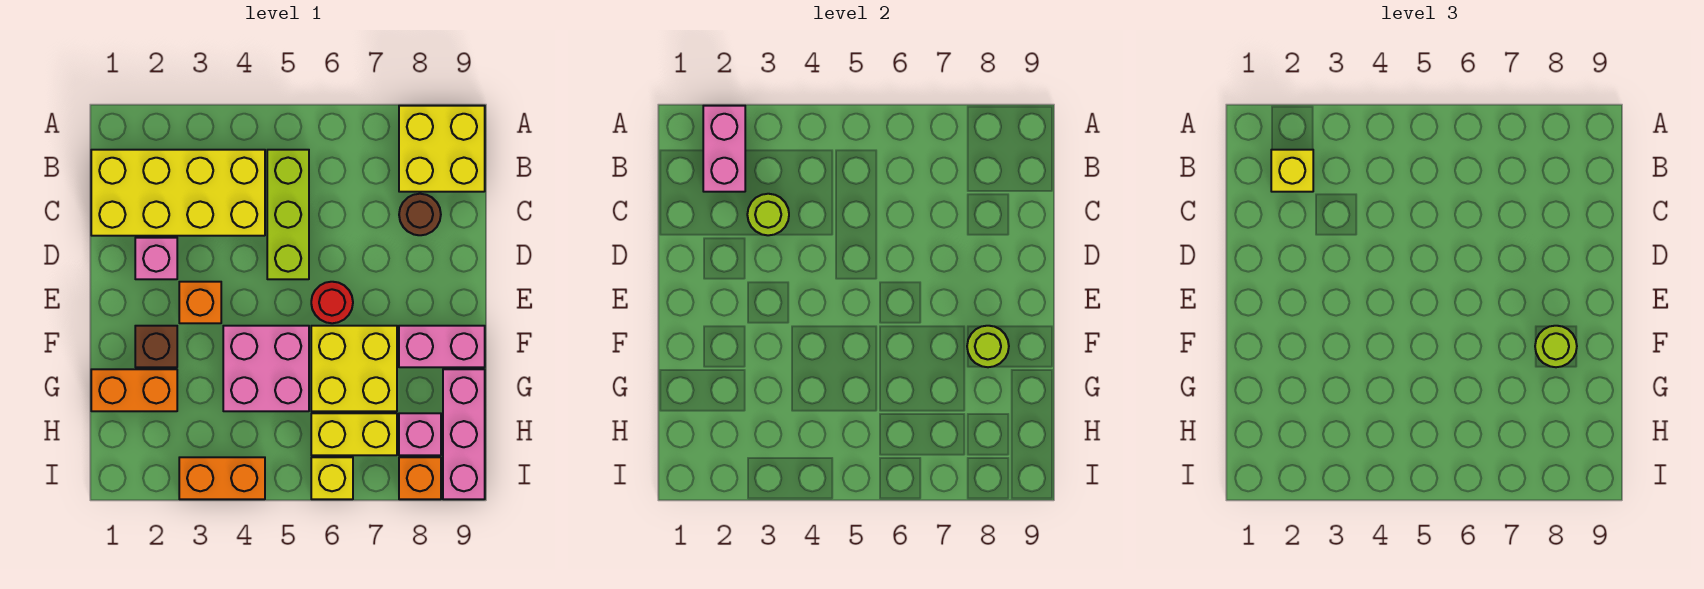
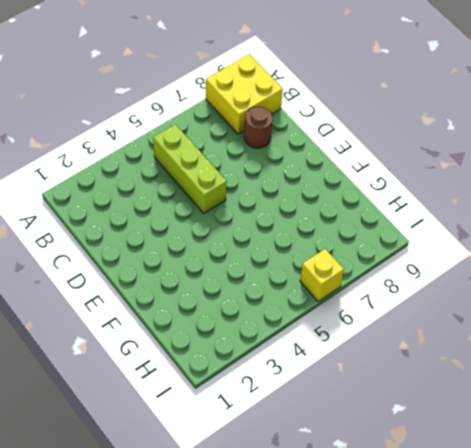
none -> yellow brick B1:C4 level 1
none -> pink brick D2 level 1
none -> orange brick E3 level 1

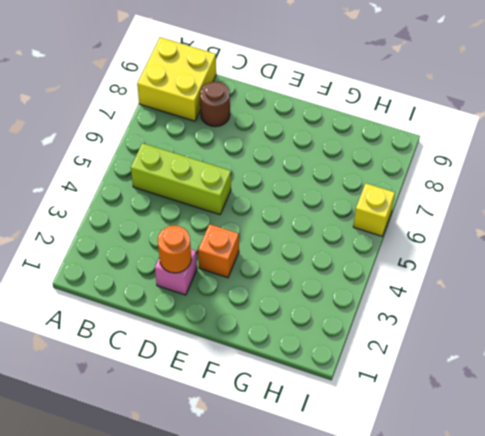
orange round brick D2 level 2 -> none
none -> yellow brick B1:C4 level 1
none -> red round brick E6 level 1
none -> brown brick F2 level 1

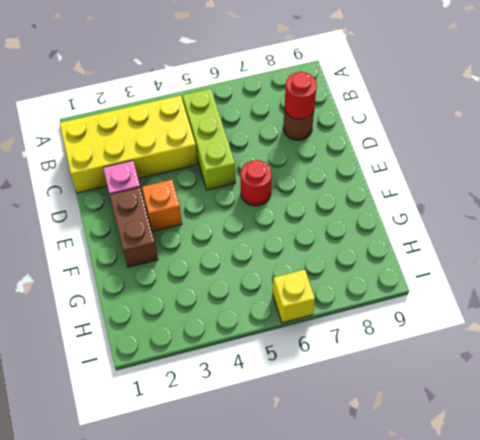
red round brick C8 level 2 -> none
brown brick E2:F2 level 1 -> brown brick F2 level 1
none -> yellow brick A8:B9 level 1
none -> pink brick F4:G5 level 1
none -> yellow brick F6:G7 level 1

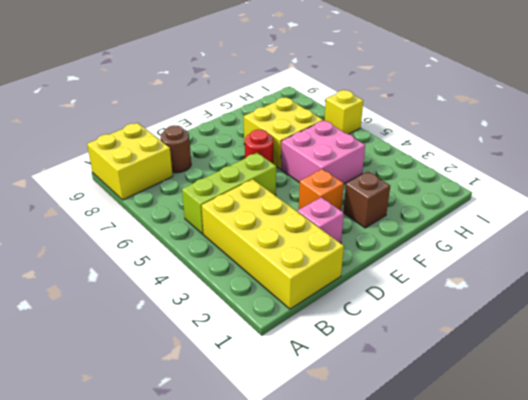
none -> pink brick F8:F9 level 1
none -> orange brick G1:G2 level 1
none -> pink brick G9:I9 level 1

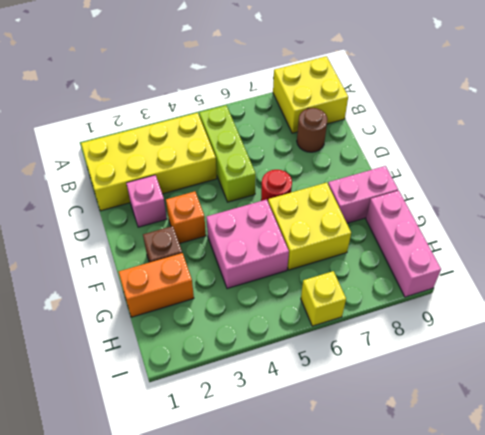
none -> yellow brick H6:H7 level 1
none -> pink brick H8 level 1
none -> orange brick I3:I4 level 1

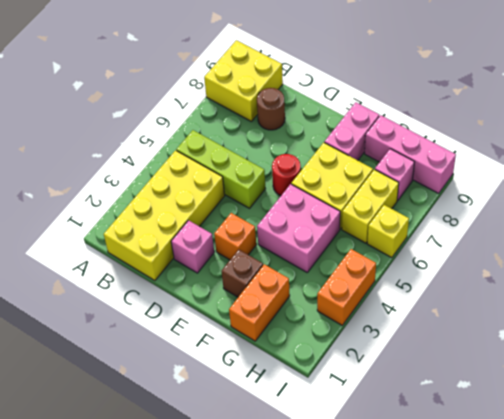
none -> orange brick I8 level 1
none -> pink brick A2:B2 level 2
none -> lime round brick C3 level 2

